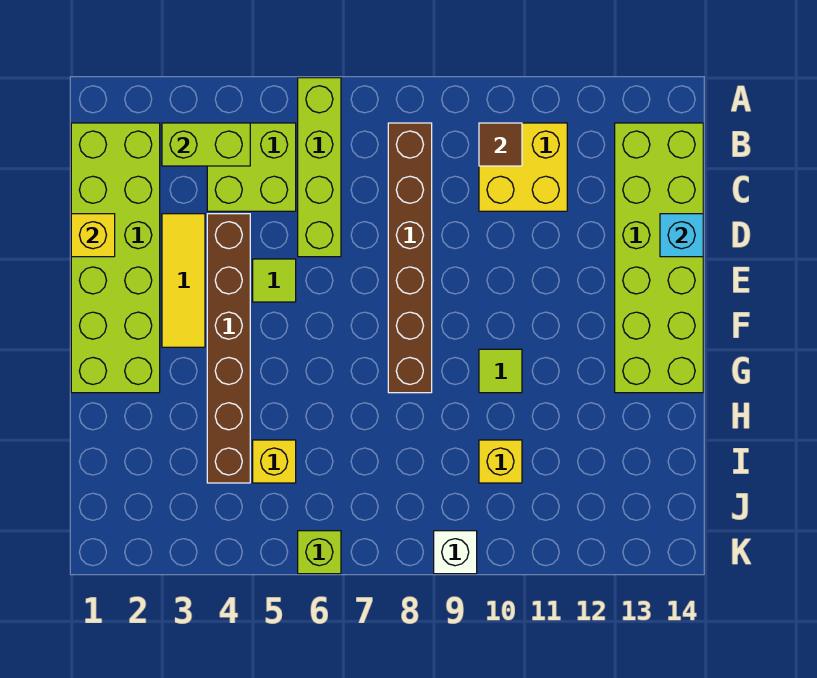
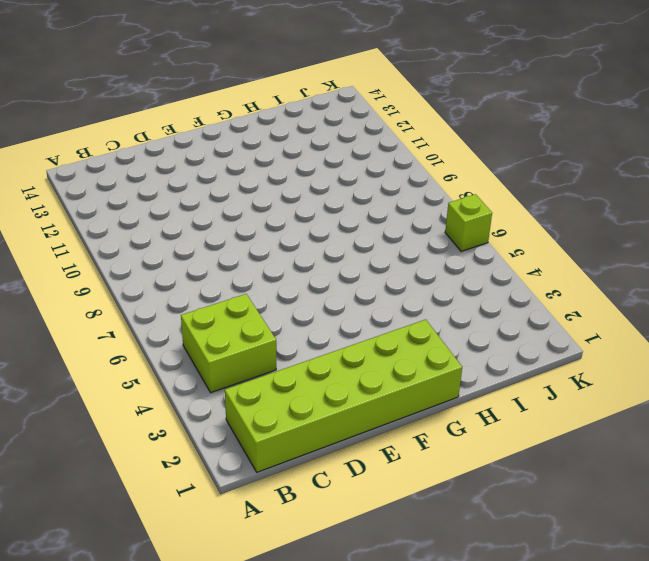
none -> lime brick A6:D6 level 1
none -> brown brick B8:G8 level 1
none -> yellow brick B10:C11 level 1

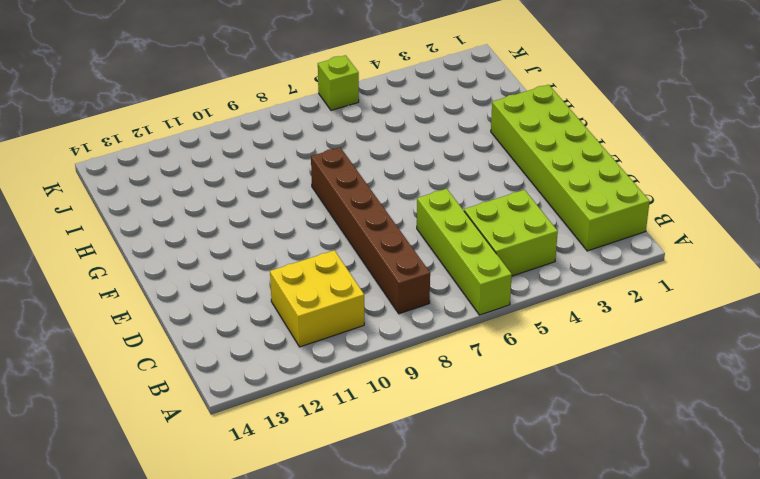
none -> lime brick B13:G14 level 1
none -> yellow tile D3:F3 level 1
none -> brown brick D4:I4 level 1

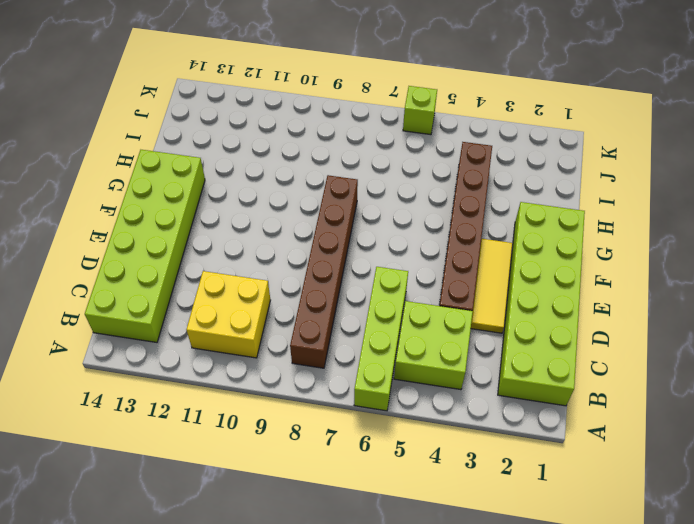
none -> lime tile E5 level 1
none -> lime tile G10 level 1
none -> yellow brick I5 level 1

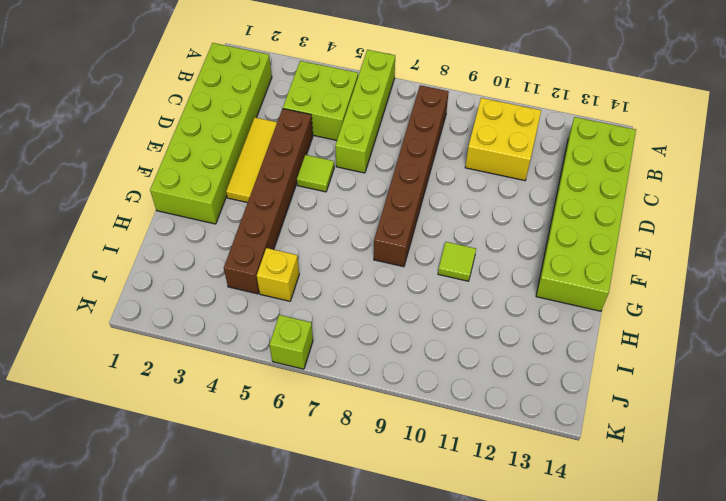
none -> yellow brick I10 level 1
none -> white brick K9 level 1
none -> lime brick B3:B4 level 2

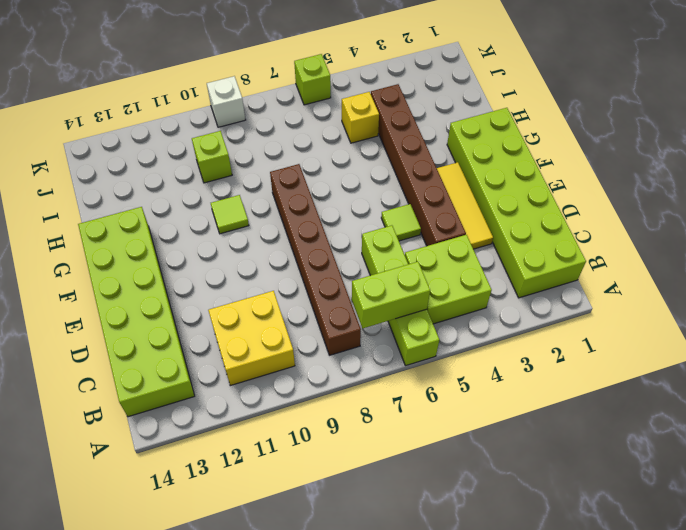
lime brick B6:B7 level 2 -> lime brick B3:B4 level 2
lime brick I10 level 1 -> yellow brick I10 level 1
none -> brown tile B10 level 2
none -> yellow brick D1 level 2
none -> cyan brick D14 level 2

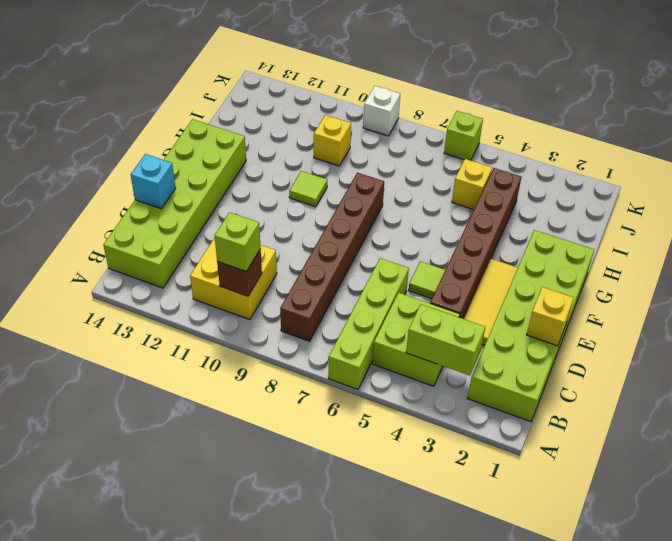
brown brick B10 level 2 -> brown tile B10 level 2
lime brick B10 level 3 -> none

